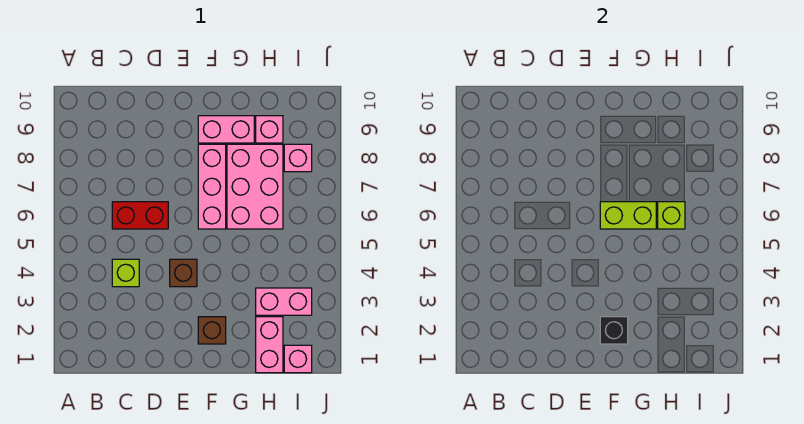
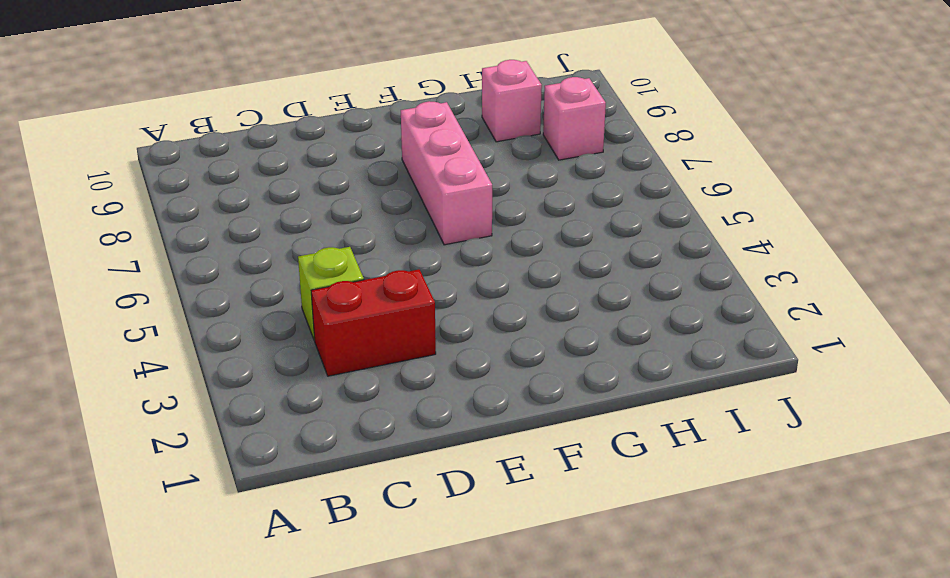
red brick C3:D3 level 1 -> red brick C6:D6 level 1
none -> brown brick E4 level 1
none -> brown brick F2 level 1
none -> pink brick F9:G9 level 1

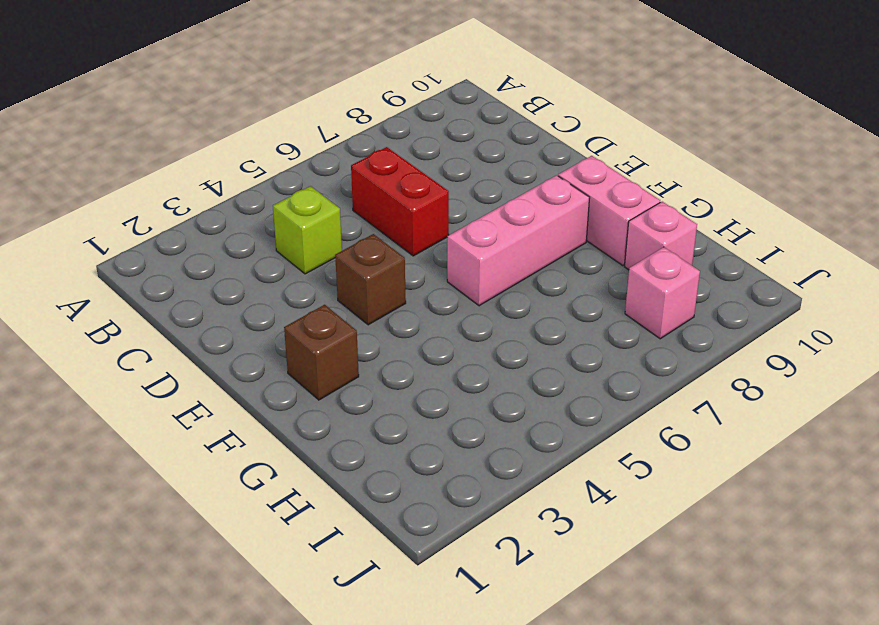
none -> pink brick G6:H8 level 1
none -> pink brick H1:H2 level 1
none -> pink brick H3:I3 level 1

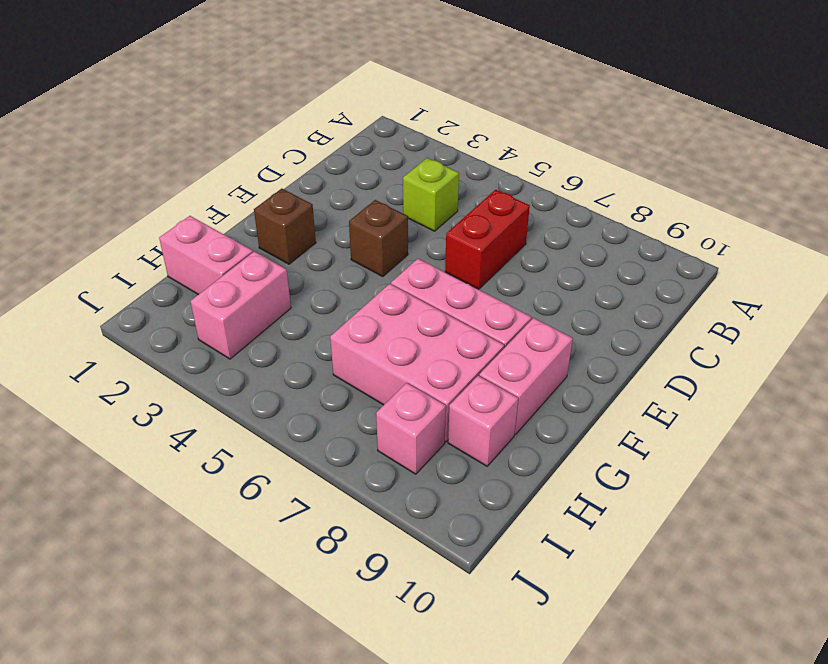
none -> pink brick I1 level 1
none -> black brick F2 level 2
none -> lime brick F6:G6 level 2

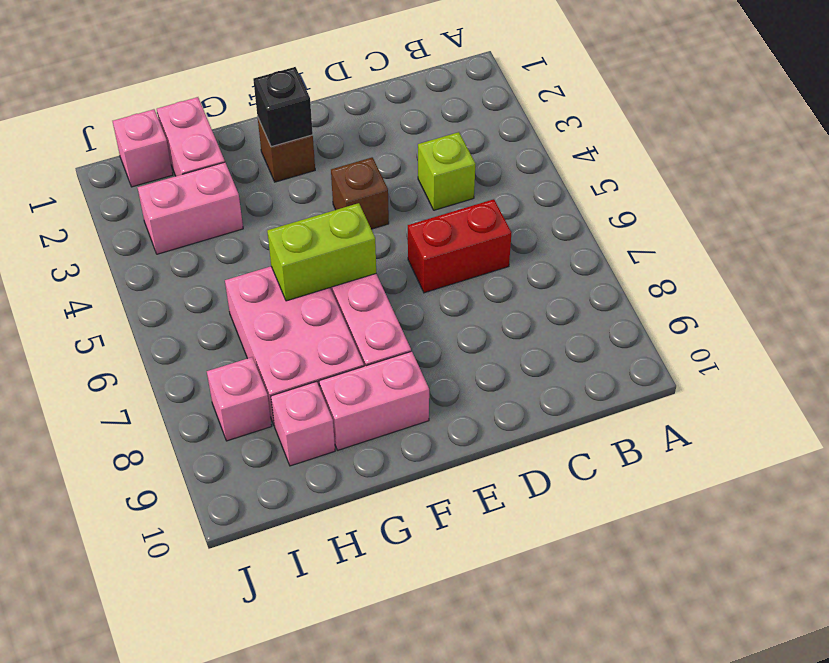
none -> lime brick H6 level 2

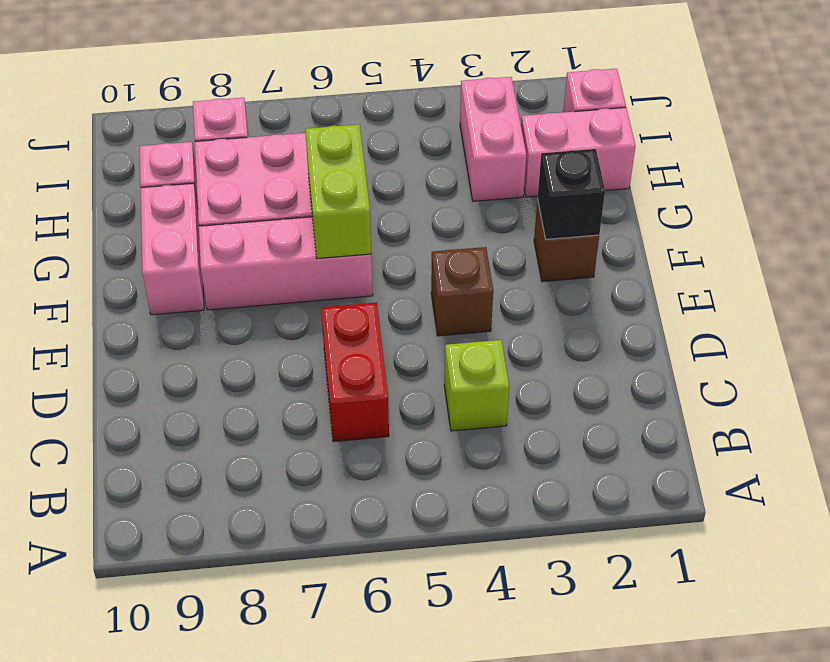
none -> lime brick H6 level 2

